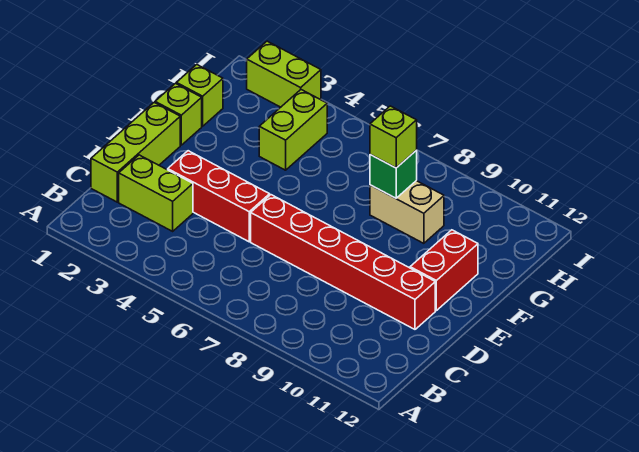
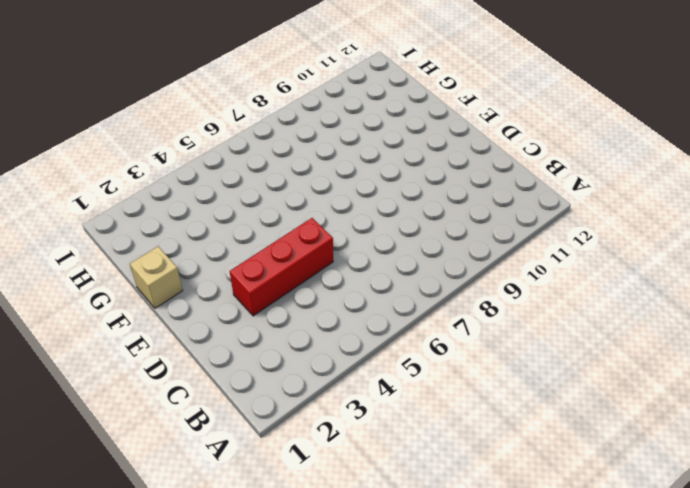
tan brick F1 level 1 -> lime brick F1 level 1
none -> lime brick C1:E1 level 1
none -> lime brick C2:C3 level 1
none -> red brick D6:D11 level 1

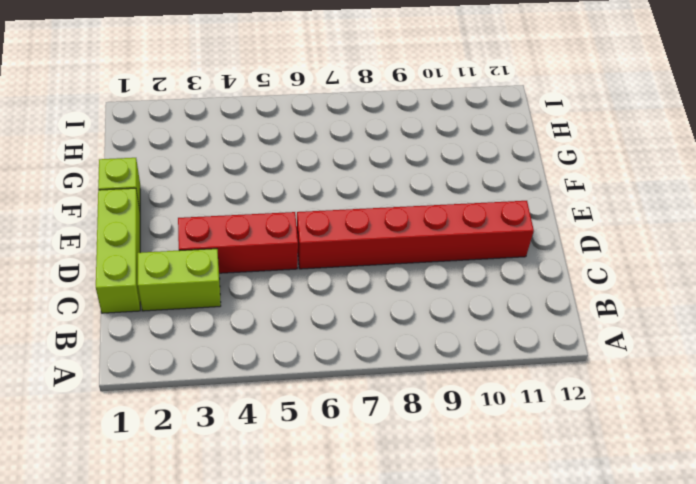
none -> red brick E11:F11 level 1
none -> lime brick G1 level 1
none -> lime brick G4:H4 level 1

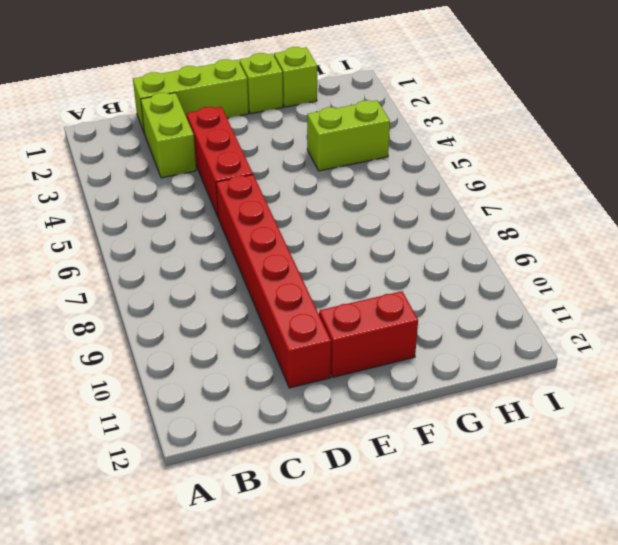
none -> tan brick G8:G9 level 1
none -> lime brick I2:I3 level 1
none -> green brick G8 level 2

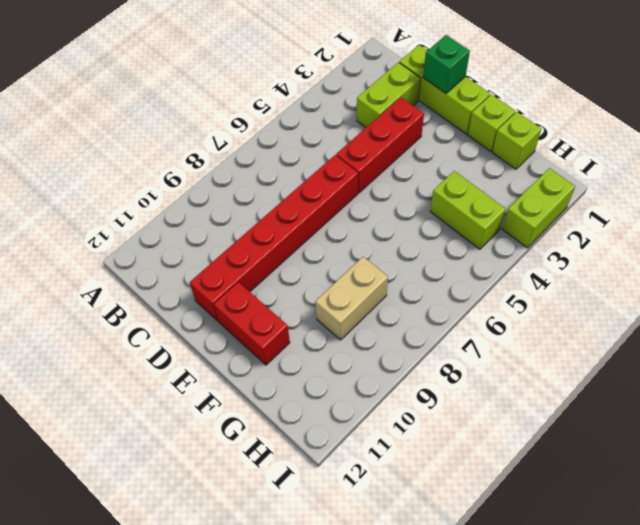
green brick D1 level 2 -> green brick G8 level 2
none -> lime brick G8 level 3

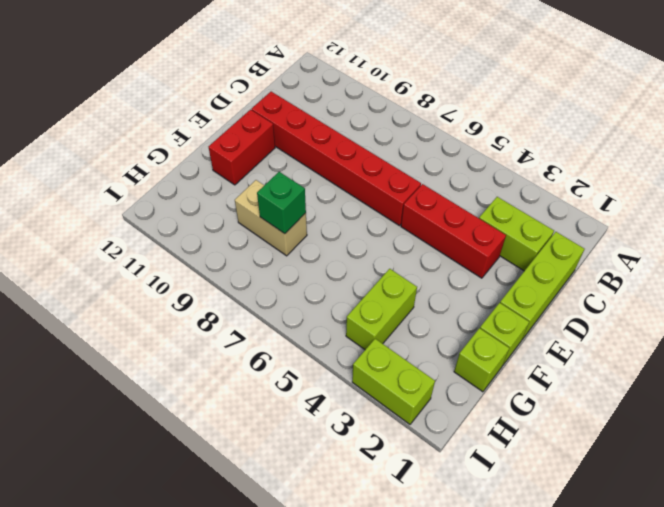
none -> lime brick G8 level 3

